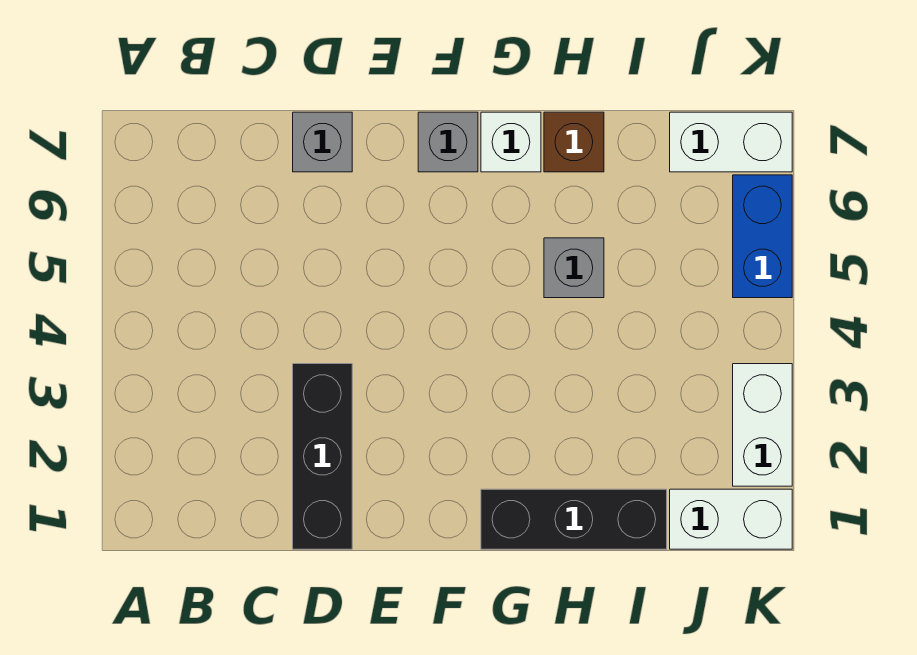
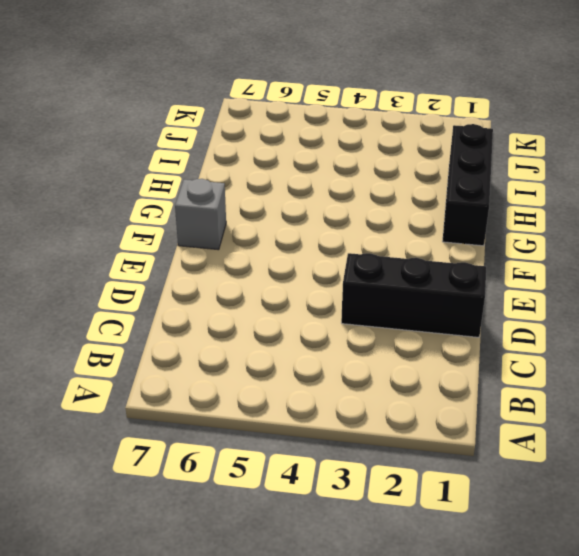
none -> grey brick D7 level 1
none -> white brick G7 level 1

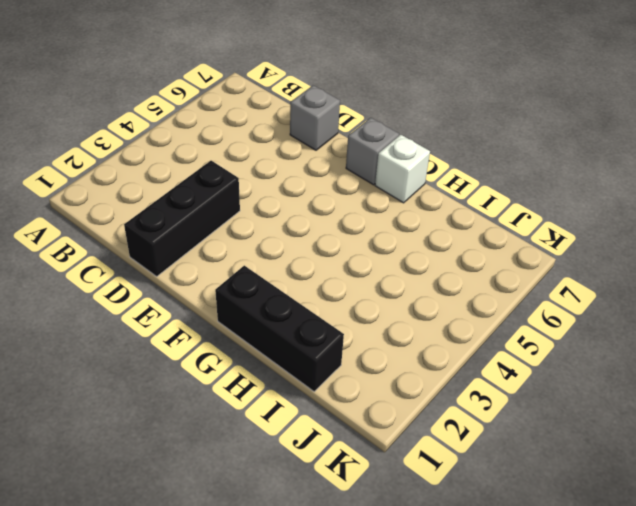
none -> grey brick H5 level 1
none -> brown brick H7 level 1

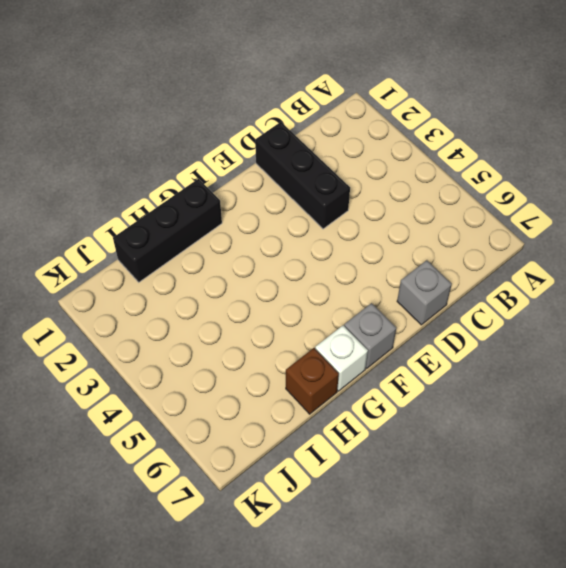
none -> grey brick H5 level 1
none -> white brick J1:K1 level 1

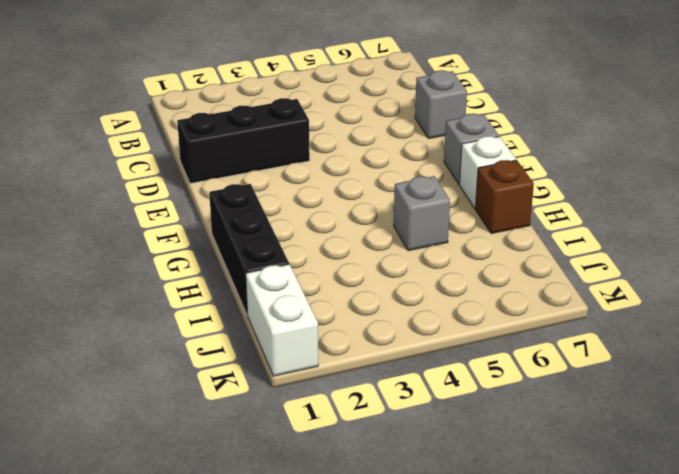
none -> white brick J7:K7 level 1
none -> white brick K2:K3 level 1

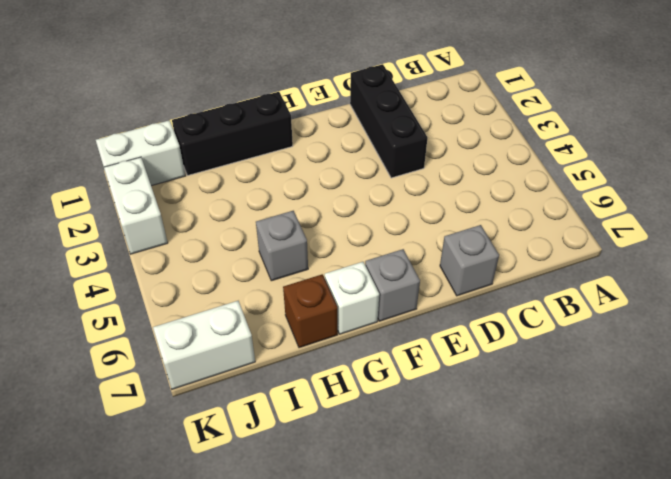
none -> blue brick K5:K6 level 1

